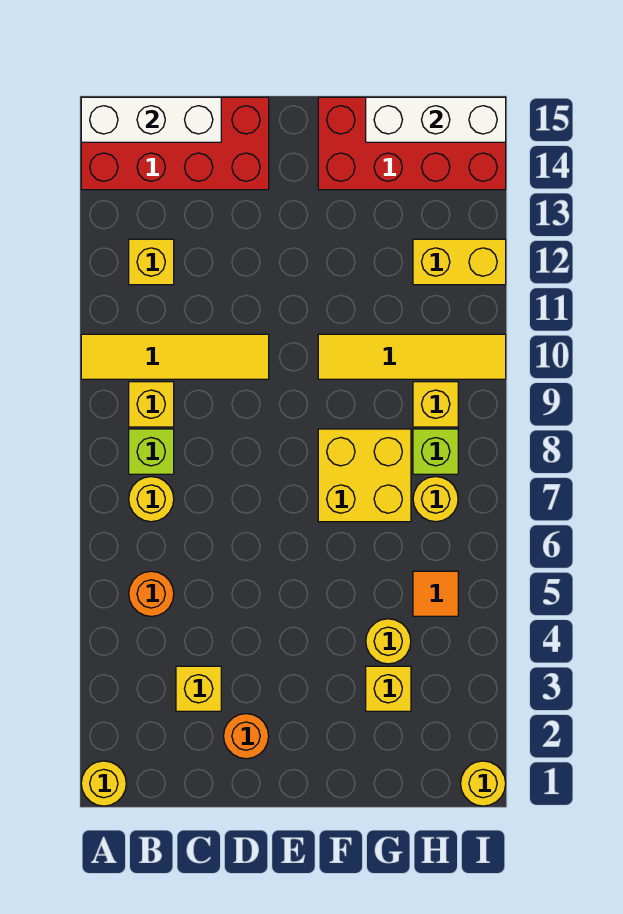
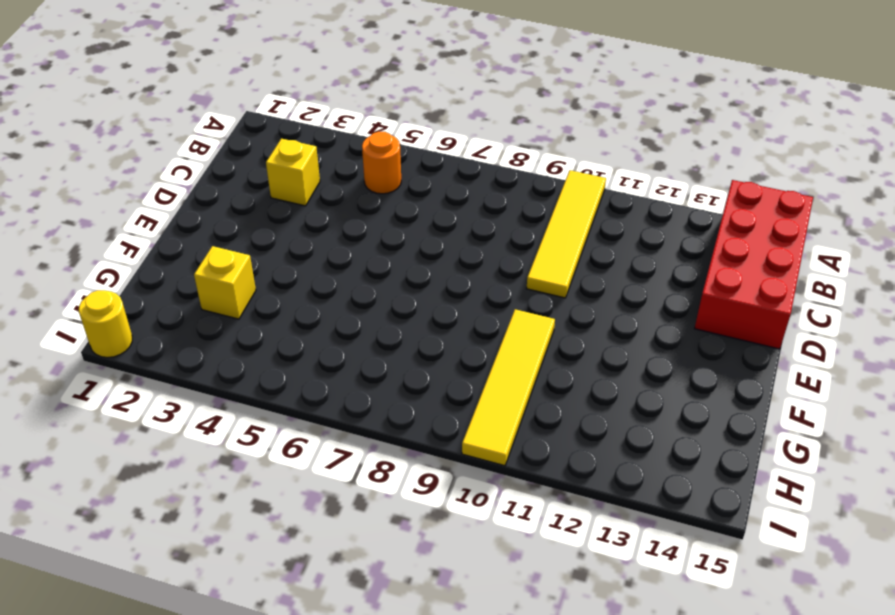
none -> yellow round brick A1 level 1
none -> yellow round brick B7 level 1
none -> lime brick B8 level 1

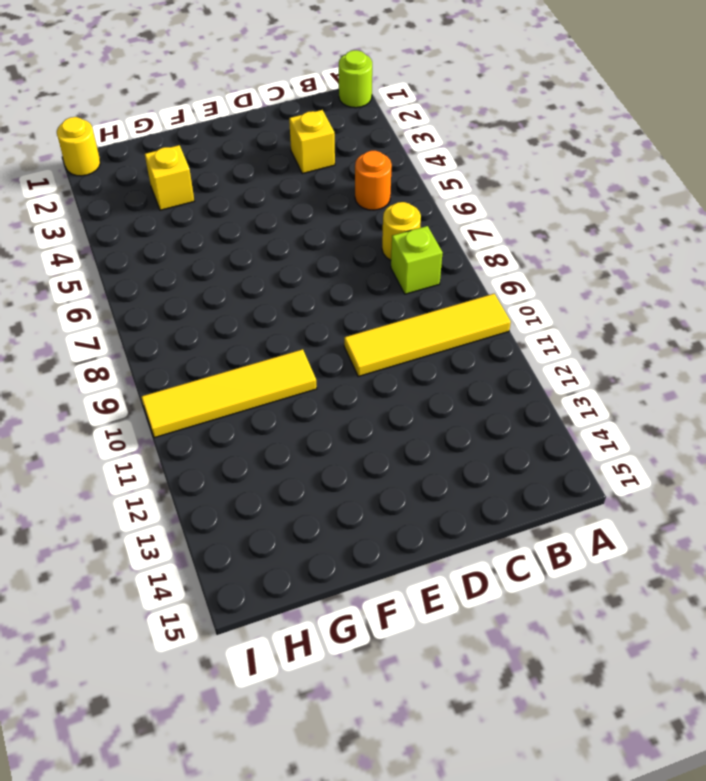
lime round brick A1 level 1 -> yellow round brick A1 level 1
none -> red brick A14:D15 level 1
none -> yellow brick B9 level 1
none -> yellow brick B12 level 1

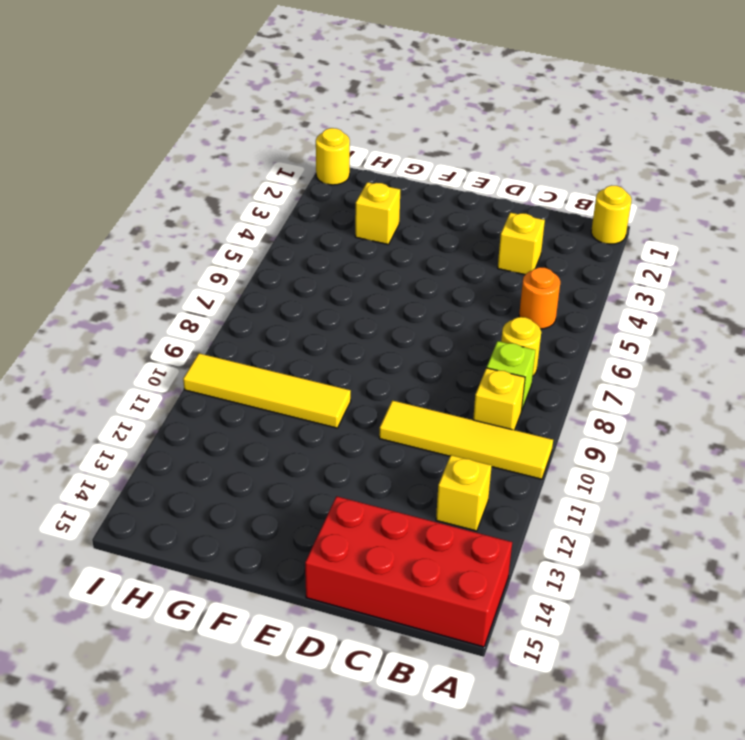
none -> orange round brick D2 level 1
none -> yellow brick F7:G8 level 1
none -> red brick F14:I15 level 1

